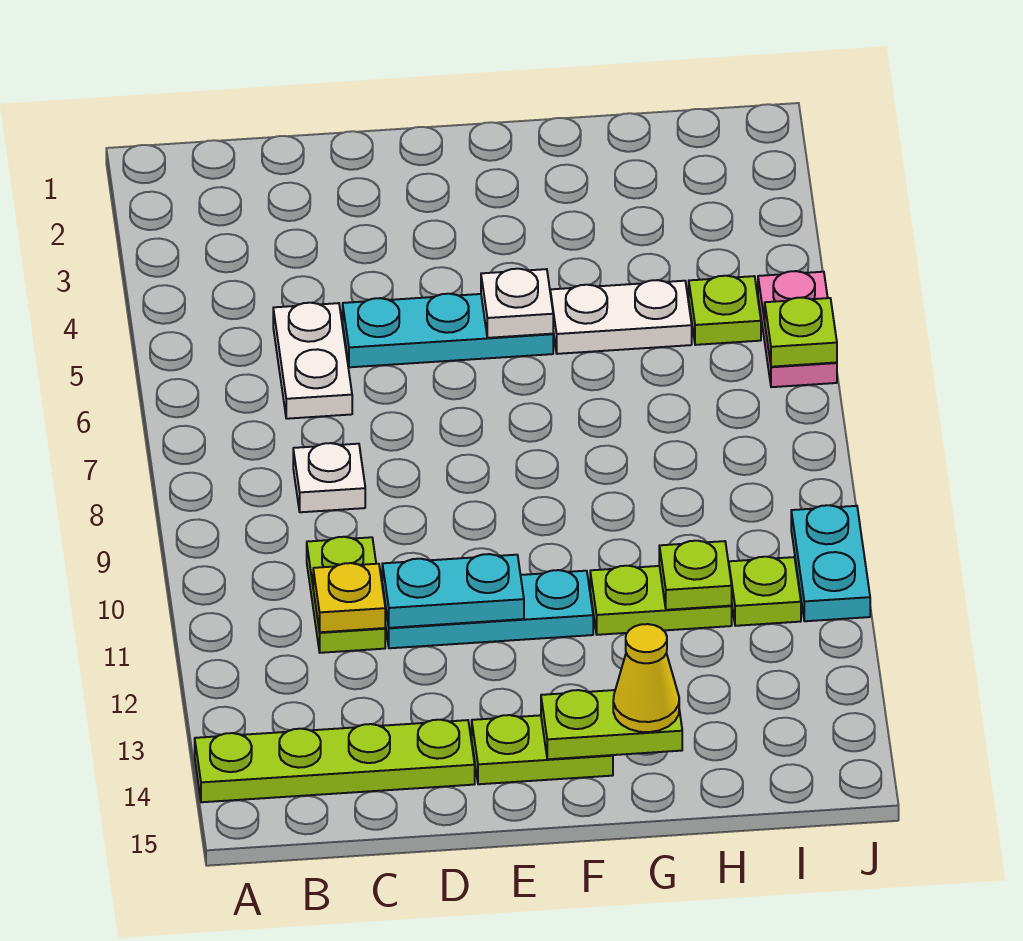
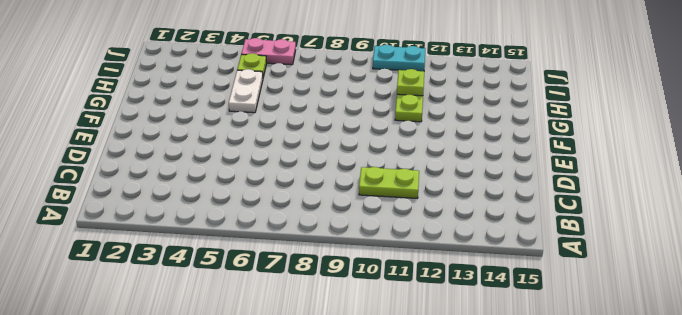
none -> lime plate A14:D14 level 1
none -> white plate C5:C6 level 1
none -> white plate C8 level 1

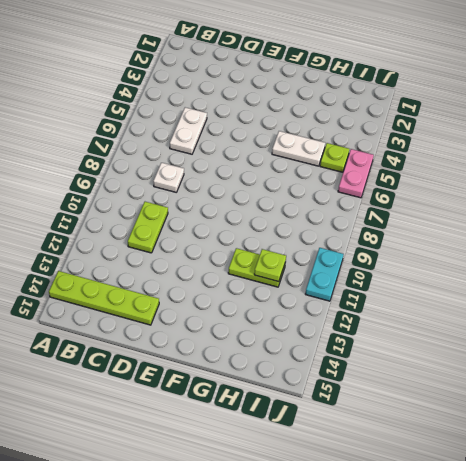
none -> cyan plate D5:F5 level 1
none -> cyan plate D11:F11 level 1
none -> lime plate E14:F14 level 1

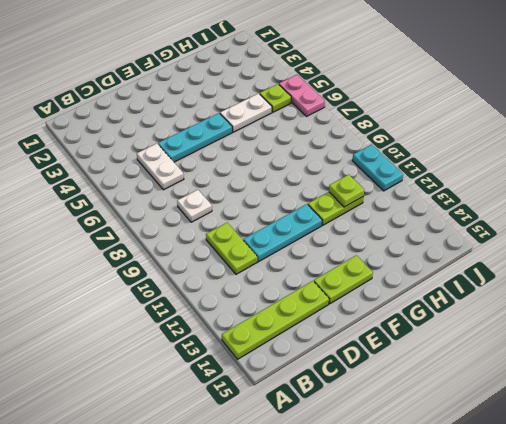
none -> lime plate I11 level 1
none -> yellow plate C11 level 2
none -> cyan plate D11:E11 level 2

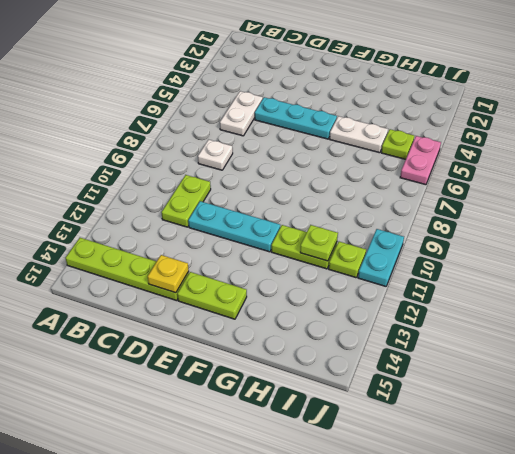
yellow plate D14 level 2 -> yellow plate C11 level 2
none -> cyan plate D11:E11 level 2
none -> white plate F5 level 2
none -> lime plate F14:G14 level 2

